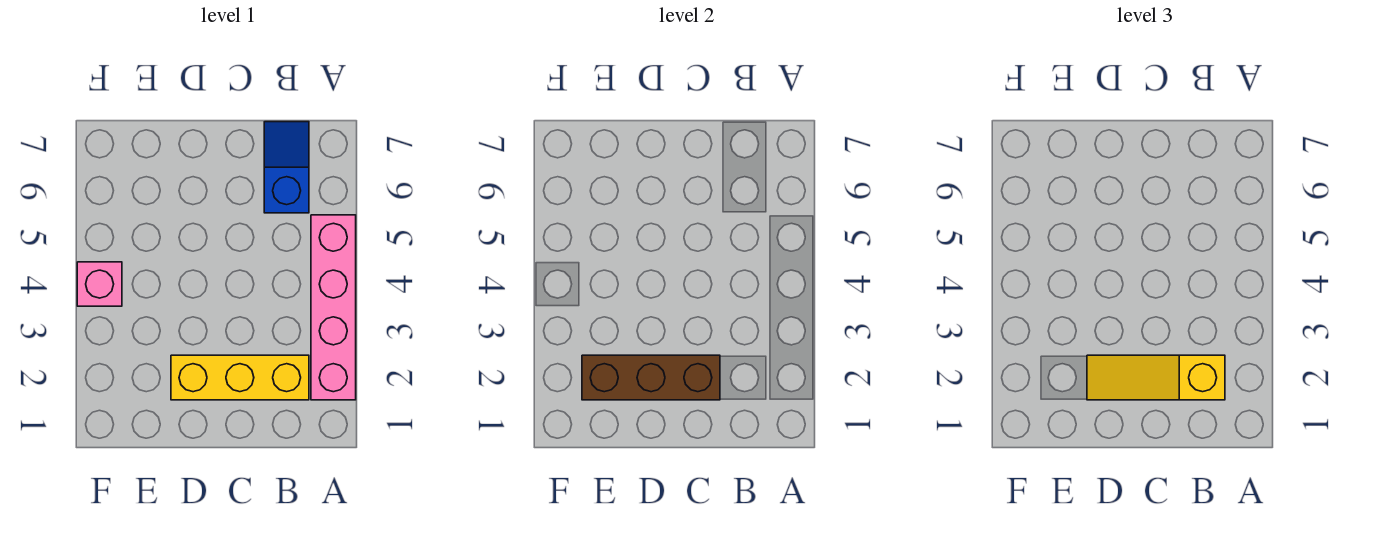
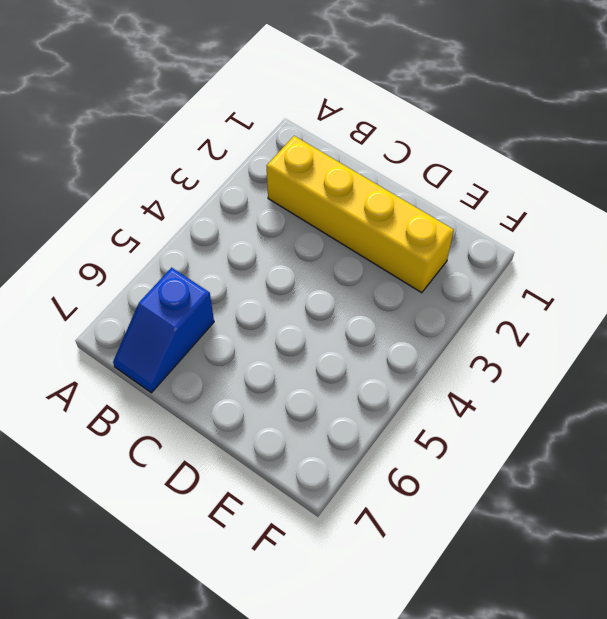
yellow brick B2:E2 level 1 -> yellow brick B2:D2 level 1
none -> pink brick A2:A5 level 1
none -> pink brick F4 level 1

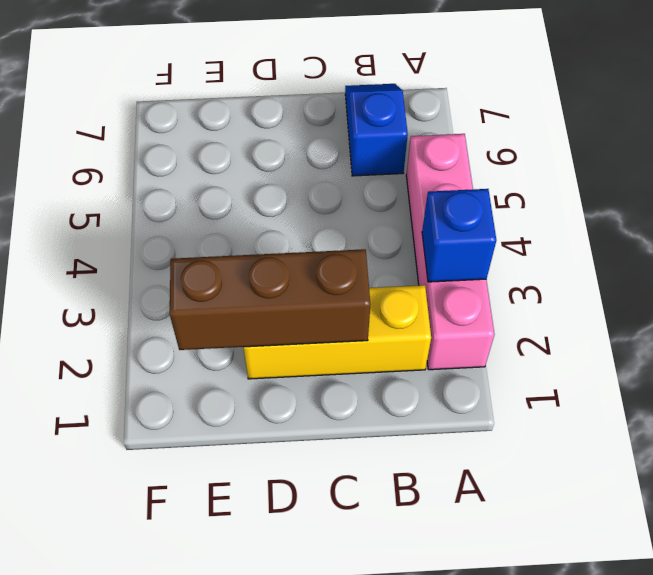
blue brick A3 level 2 -> none
none -> pink brick F4 level 1
none -> yellow slope B2:D2 level 3 top B

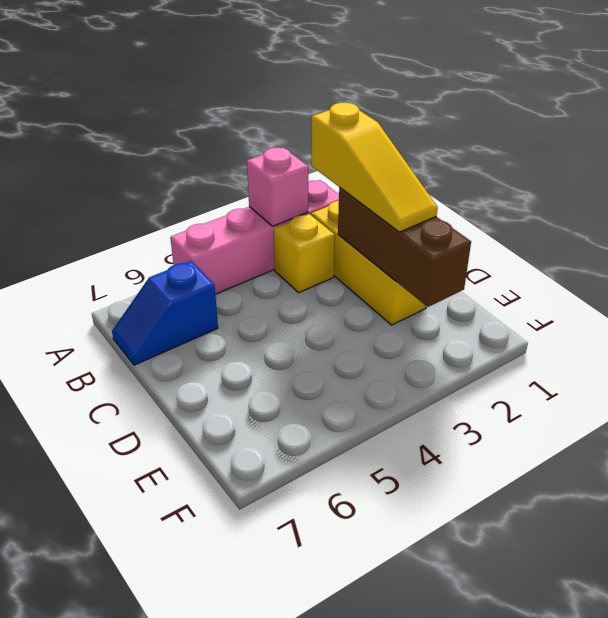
pink brick A3 level 2 -> pink brick F4 level 1
yellow brick B3 level 1 -> none

